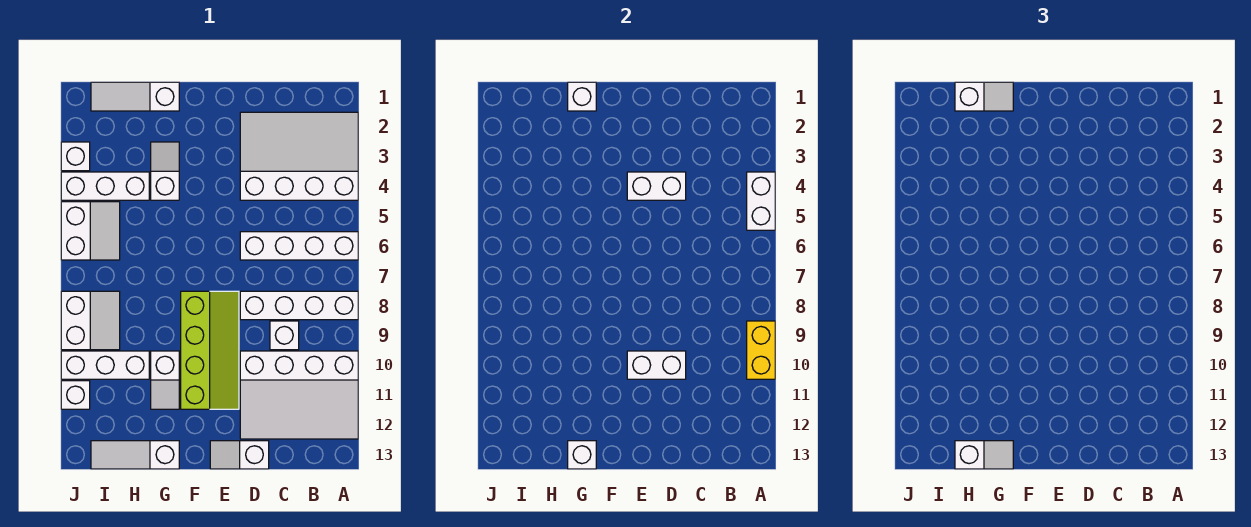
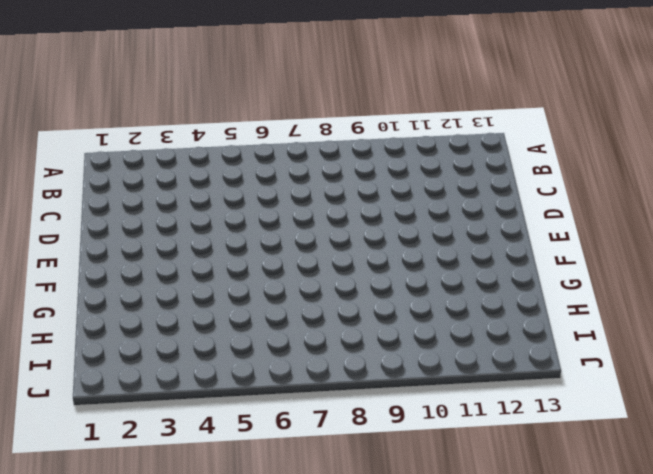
none -> white slope A2:D4 level 1 top 4
none -> white brick A6:D6 level 1
none -> white brick A8:D8 level 1

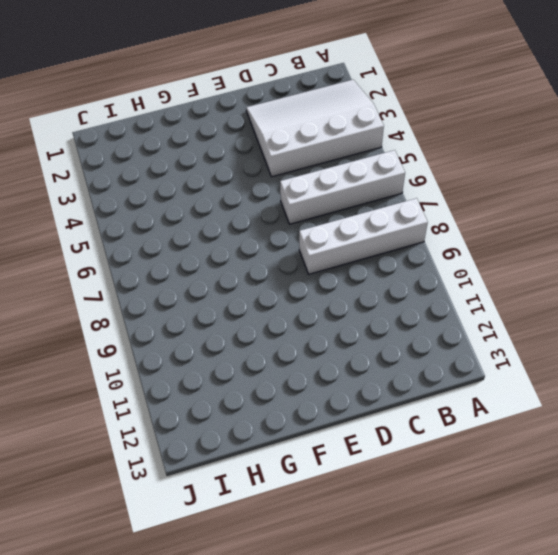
none -> white slope A10:D12 level 1 top 10
none -> white brick C9 level 1
none -> white slope D13:E13 level 1 top D

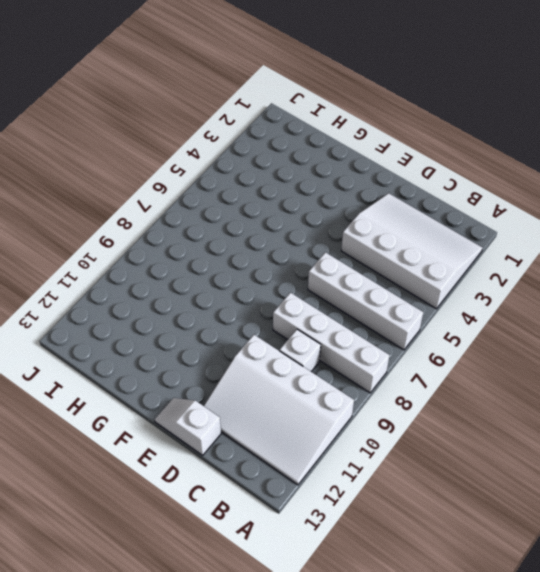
none -> lime slope E8:F11 level 1 top F
none -> white slope G1:I1 level 1 top G
none -> white slope G3:G4 level 1 top 4

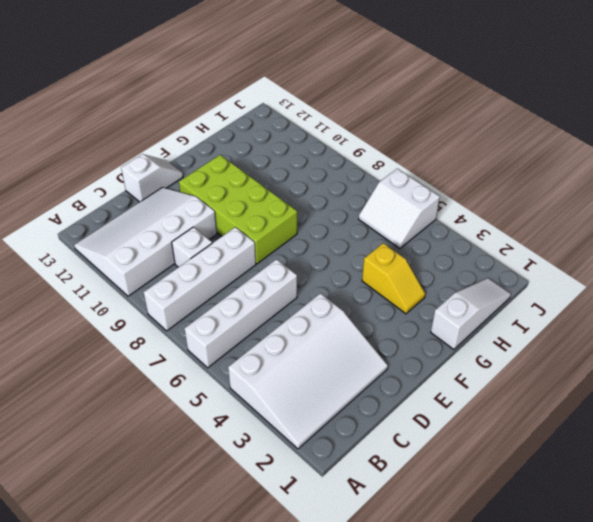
lime brick E8:F11 level 1 -> lime slope E8:F11 level 1 top F
yellow slope G3:G4 level 1 top 4 -> white slope G3:G4 level 1 top 4
none -> white slope G10:G11 level 1 top 10
none -> white slope G13:I13 level 1 top G
none -> white brick H4:J4 level 1

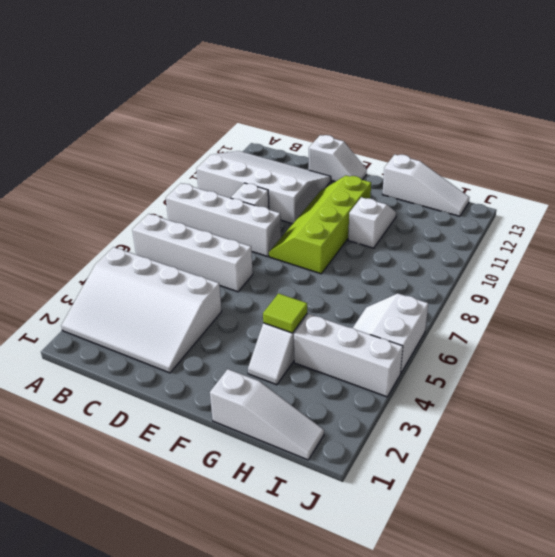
lime tile G4 level 2 -> none
none -> white brick H10:J10 level 1
none -> white slope I8:J9 level 1 top J
none -> white brick J3 level 1

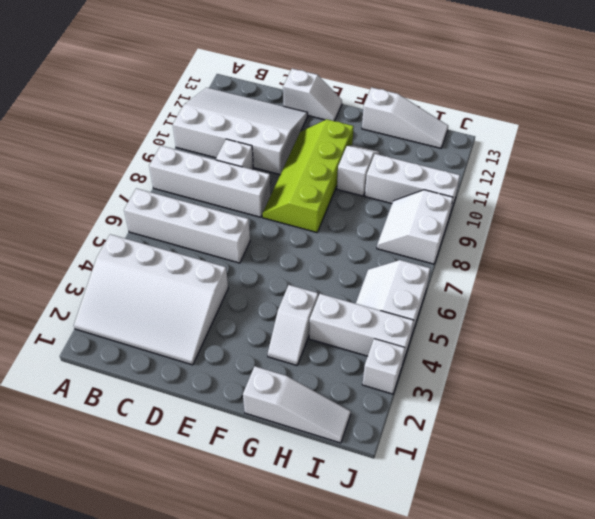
none -> white brick J11 level 1
none -> white brick A4:A5 level 2
none -> yellow brick A9:A10 level 2

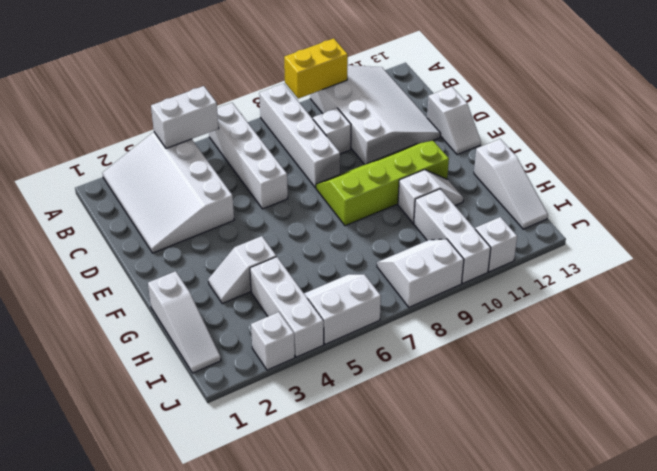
none -> white brick D4:E4 level 2
none -> white brick D10:E10 level 2
none -> white brick G1 level 2

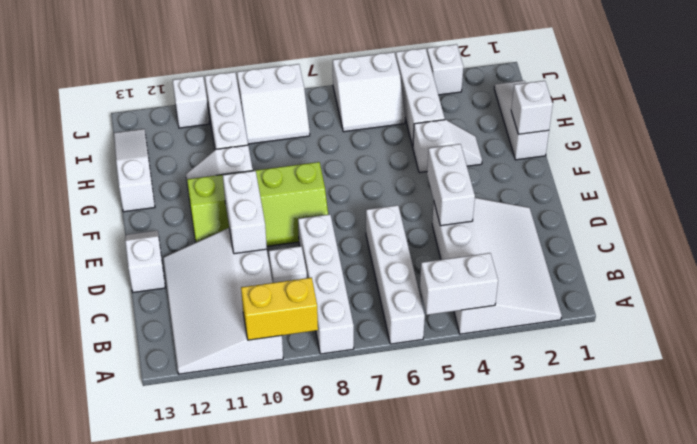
none -> white brick G13 level 2
none -> white slope G1:H1 level 3 top H
none -> white slope G13:H13 level 3 top H

